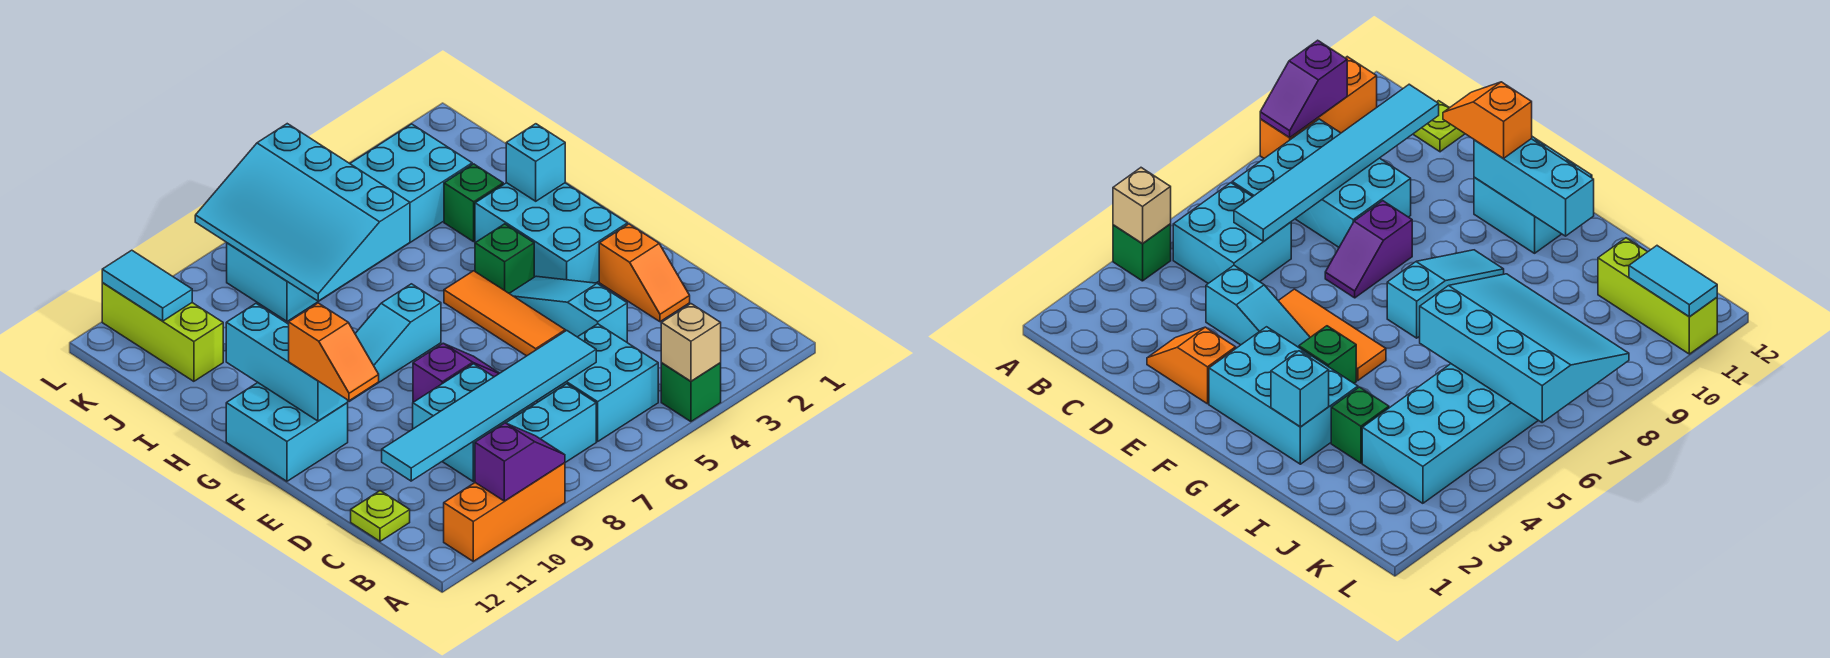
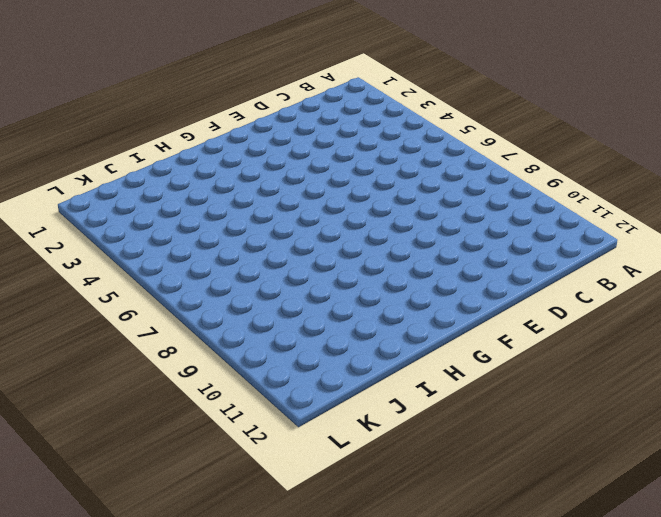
none -> green brick A4 level 1
none -> orange brick A9:A11 level 1
none -> cyan brick B5:C6 level 1

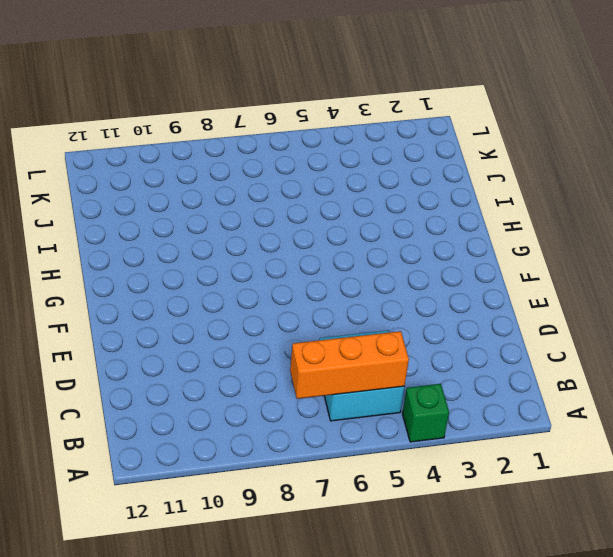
orange brick B5:B7 level 2 -> orange brick A9:A11 level 1
none -> cyan brick B7:B9 level 1
none -> cyan brick C8:D9 level 1
none -> lime plate C12 level 1

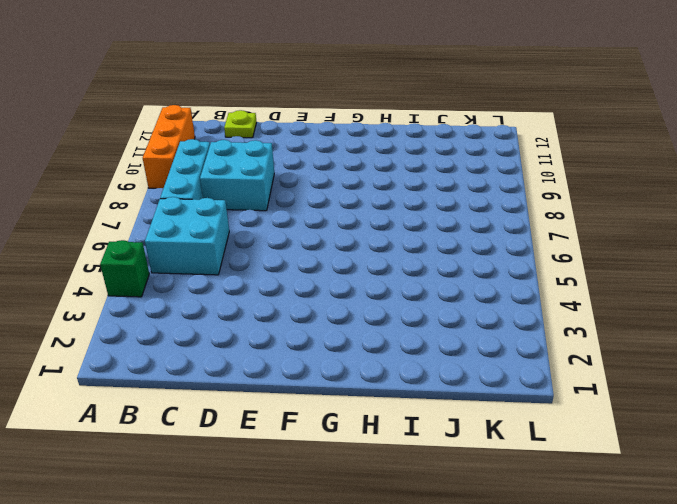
none -> orange slope D2:E2 level 1 top E
none -> cyan slope D4:F4 level 1 top D
none -> orange tile E5:G5 level 1

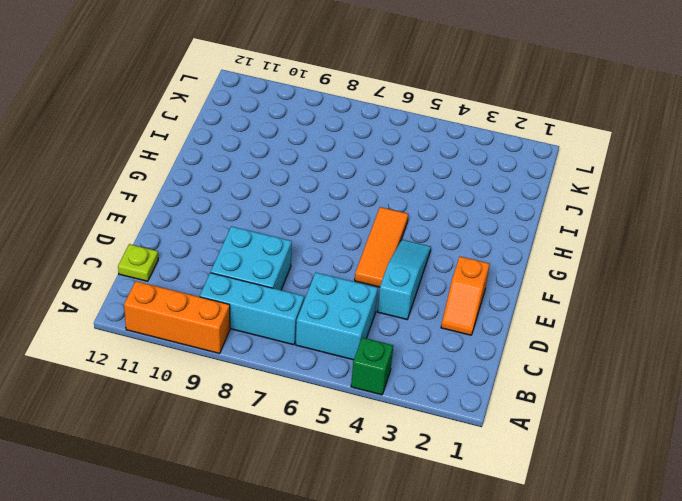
none -> purple slope E7:E8 level 1 top 8
none -> cyan brick F2:H3 level 1
none -> cyan brick F11:G12 level 1

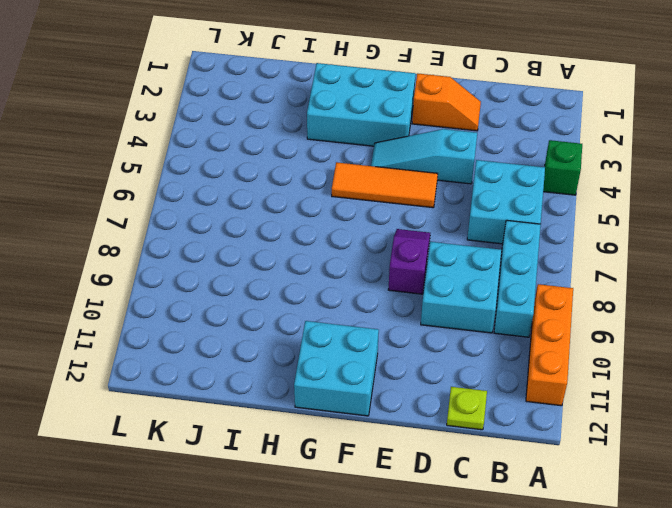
none -> green brick G4 level 1
none -> cyan slope G7:G9 level 1 top 7
none -> green brick I3 level 1

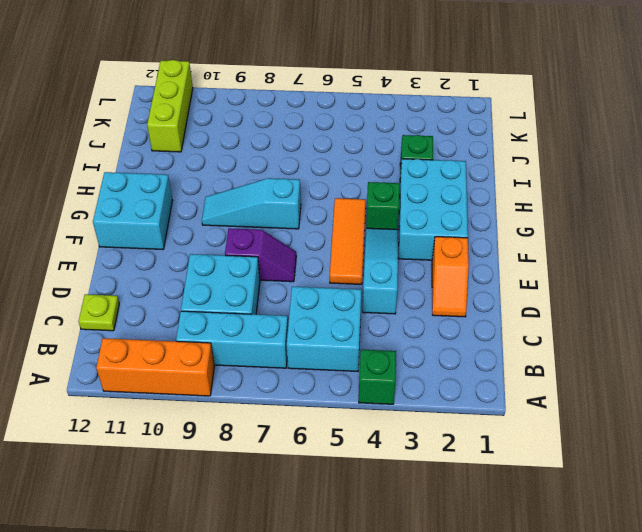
none -> cyan brick J3:K8 level 1
none -> tan brick A4 level 2
none -> purple slope A9:A10 level 2 top 10

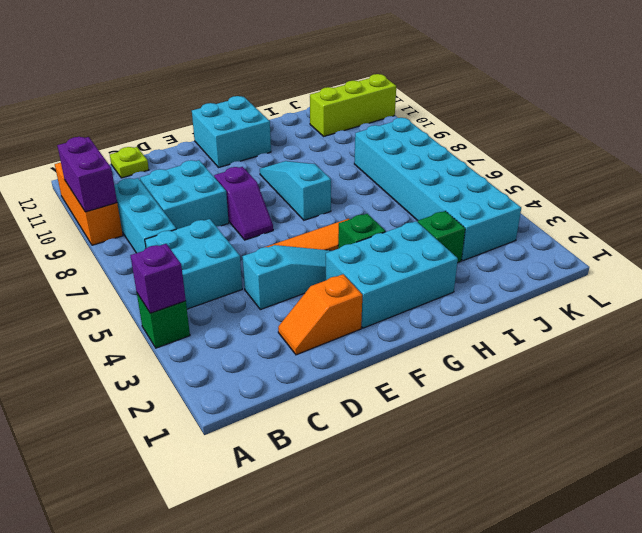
purple brick A4 level 2 -> tan brick A4 level 2
purple brick A9:A10 level 2 -> purple slope A9:A10 level 2 top 10
none -> cyan tile C6:C11 level 2
none -> cyan brick F11:H11 level 2
none -> cyan brick H2 level 2

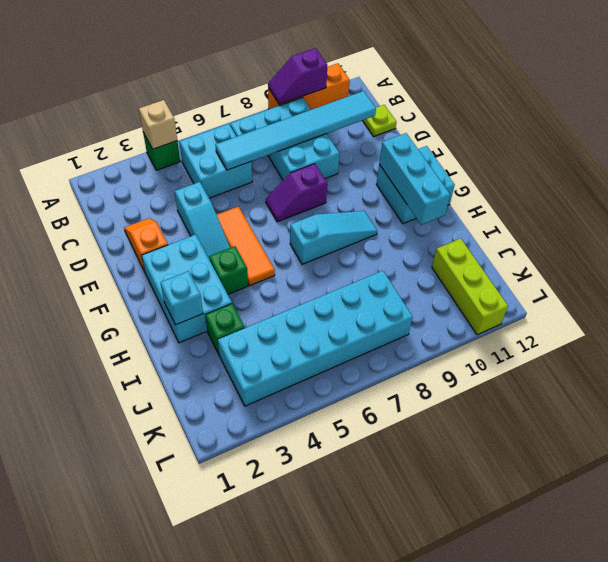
none -> cyan slope I6:L8 level 2 top 6
none -> cyan tile K11:L11 level 2
none -> orange slope E11:F11 level 3 top F

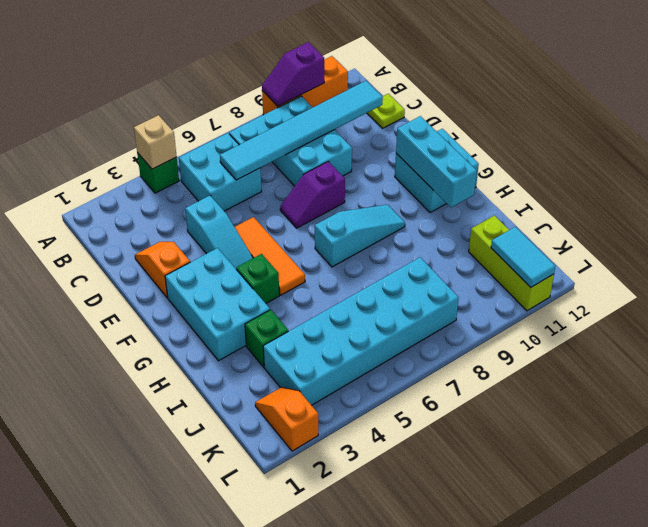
orange slope K2:L2 level 1 top L -> orange slope E11:F11 level 3 top F
none -> cyan brick H2 level 2
none -> cyan slope I6:L8 level 2 top 6

